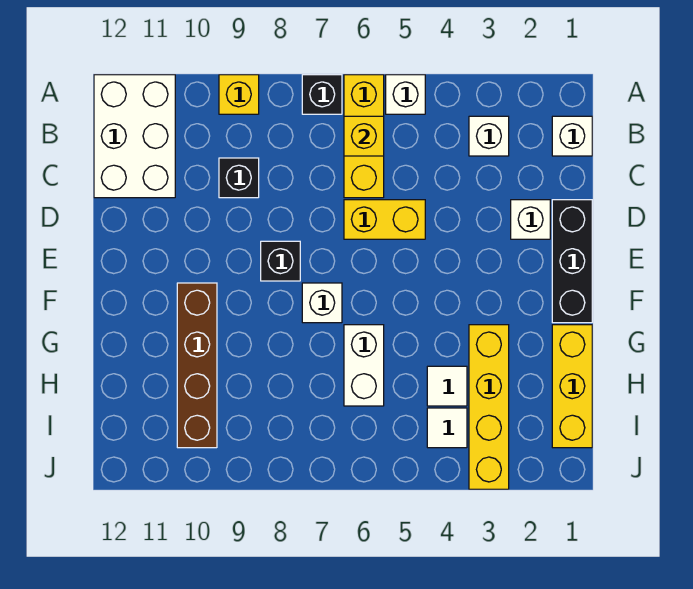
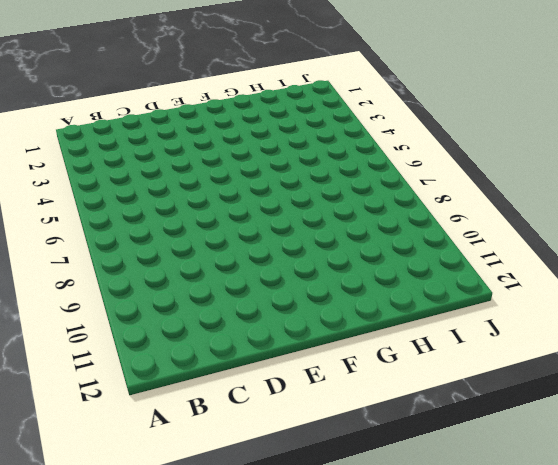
none -> white brick A5 level 1
none -> yellow brick A6:C6 level 1
none -> black brick A7 level 1

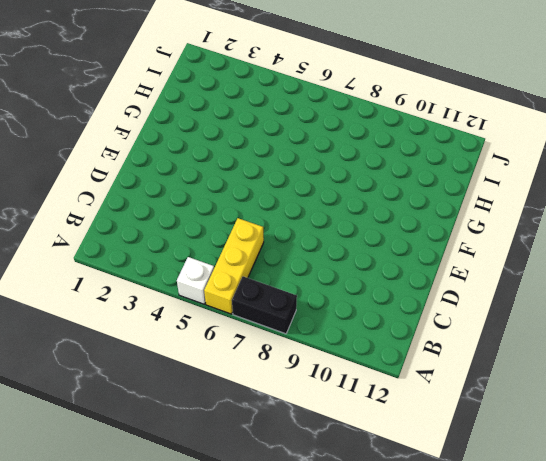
black brick A7:A8 level 1 -> black brick A7 level 1
none -> yellow brick A9 level 1
none -> white brick A11:C12 level 1
none -> white brick B1 level 1

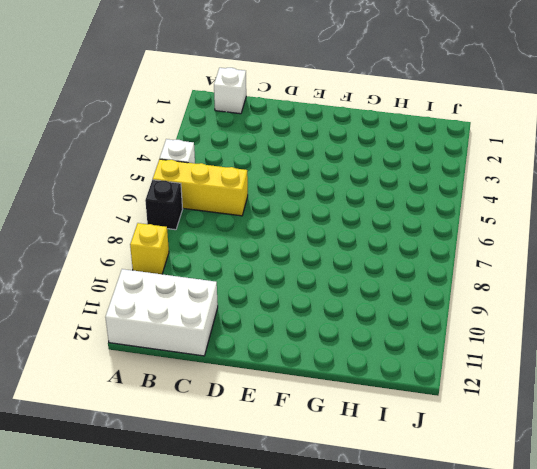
none -> white brick B3 level 1
none -> black brick C9 level 1
none -> black brick D1:F1 level 1

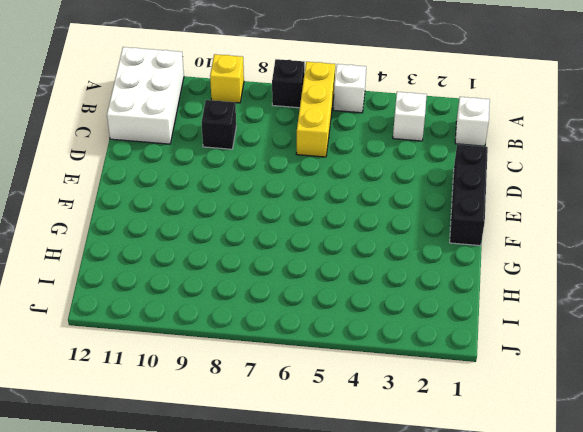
none -> white brick D2 level 1
none -> yellow brick D5:D6 level 1
none -> black brick E8 level 1

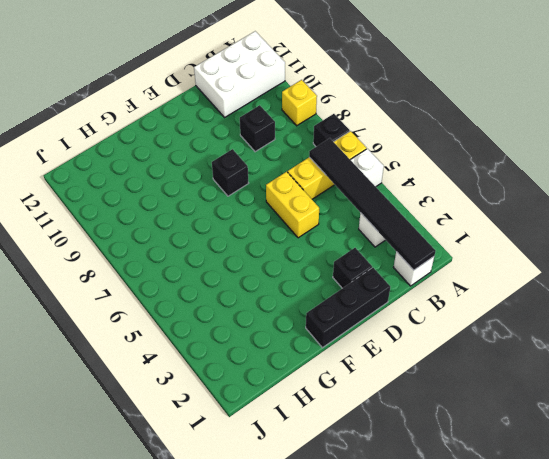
black tile B1:B6 level 2 -> yellow brick B6 level 2
black brick D2 level 1 -> white brick D2 level 1
none -> white brick F7 level 1
none -> brown brick F10:I10 level 1
none -> yellow brick G1:I1 level 1

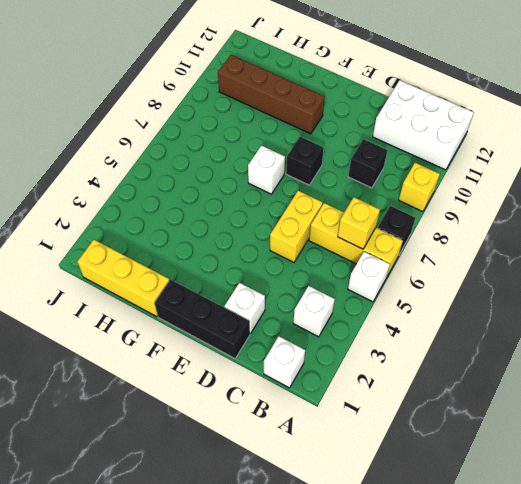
none -> yellow brick G3:J3 level 1
none -> white brick G6:H6 level 1
none -> white tile H4 level 1

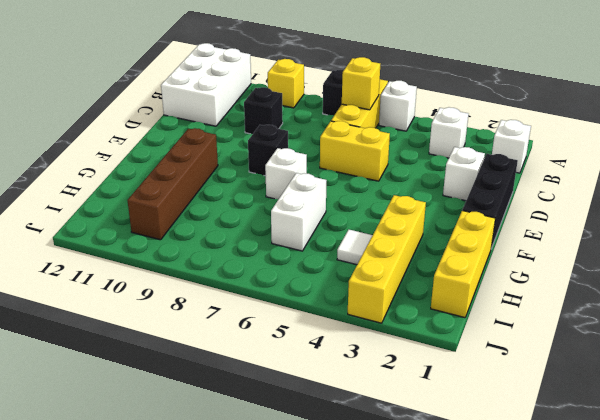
none -> white tile I4 level 1

